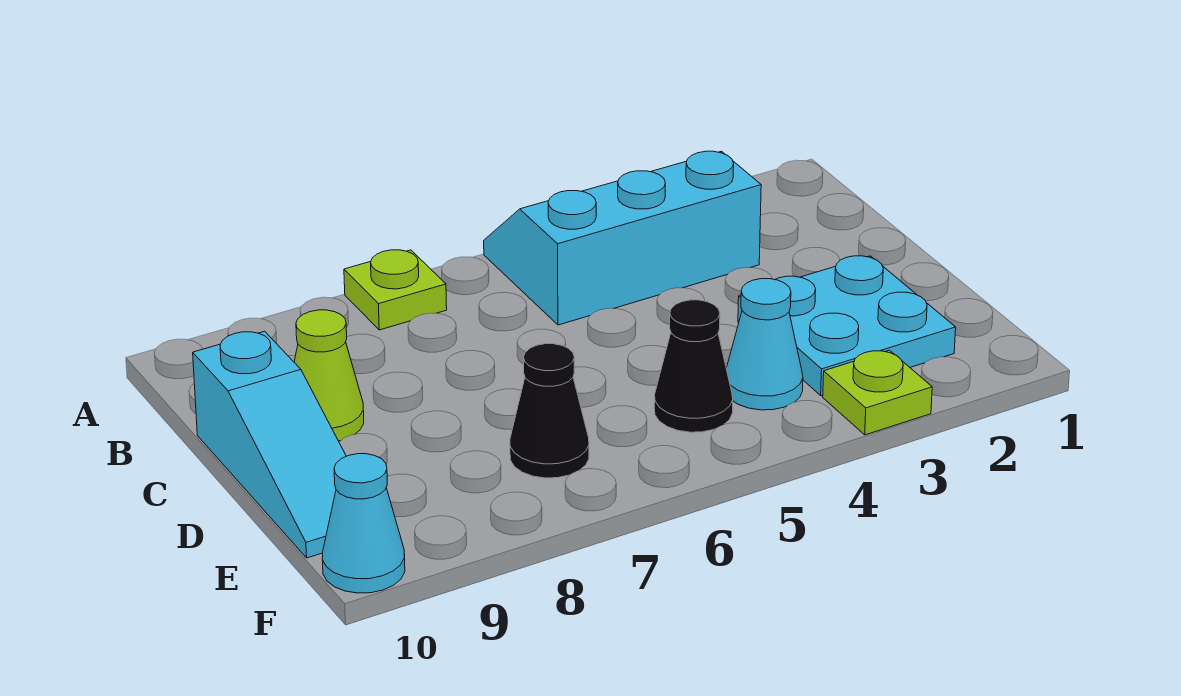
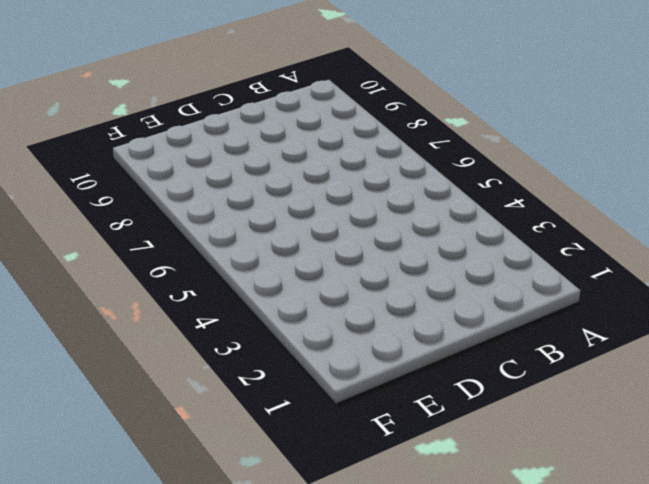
none -> cyan slope A3:B5 level 1 top B
none -> lime plate A7 level 1

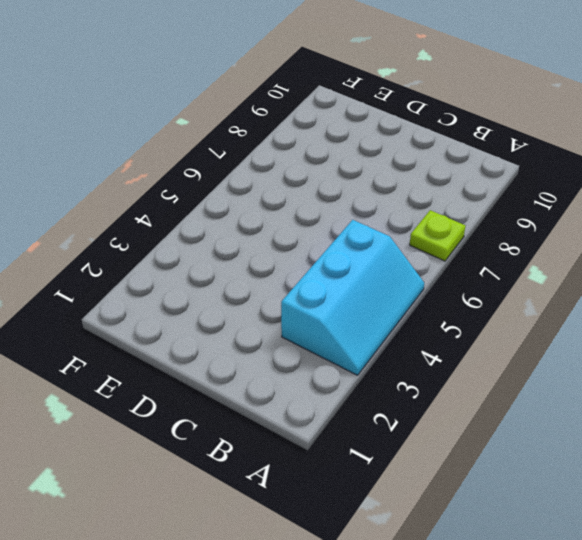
none -> lime cone C9 level 1
none -> cyan slope C10:E10 level 1 top C

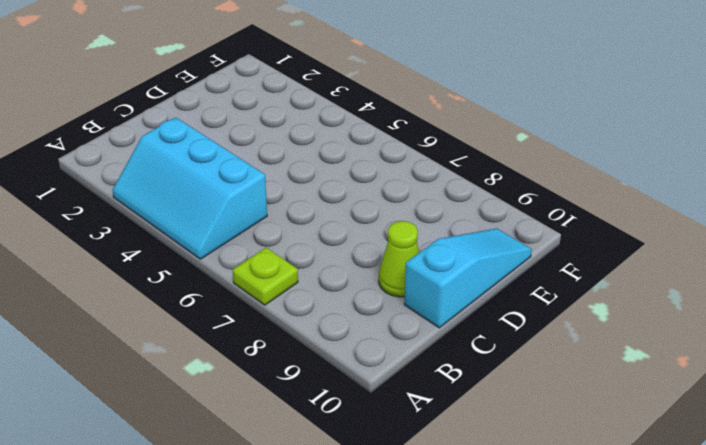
none -> cyan plate D2:E3 level 1
none -> cyan cone E4 level 1

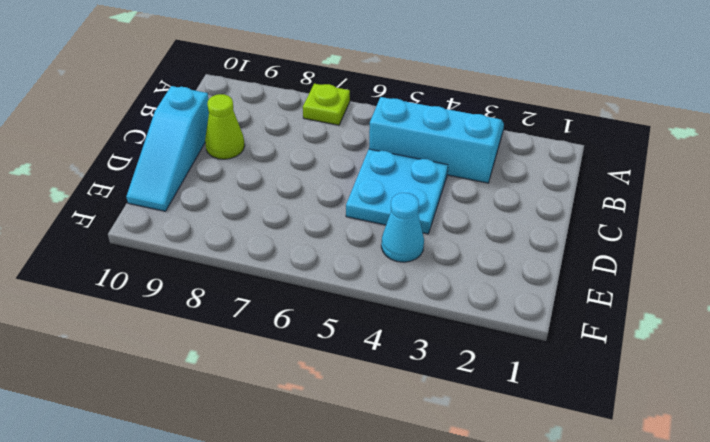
cyan plate C4:D5 level 1 -> cyan plate D2:E3 level 1
none -> black cone E5 level 1
none -> black cone E7 level 1

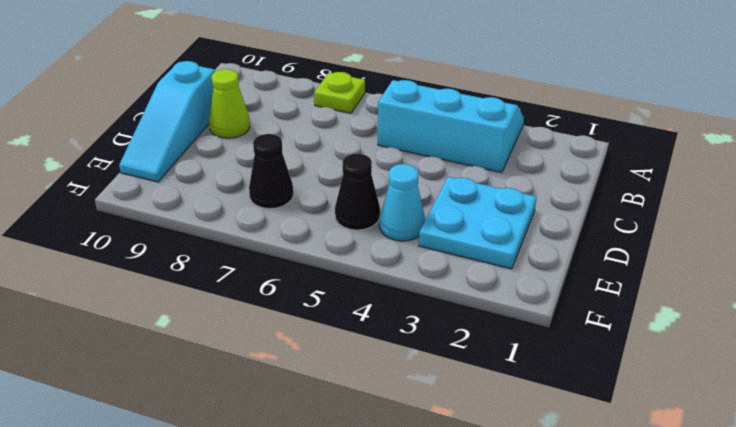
none -> lime plate F3 level 1
none -> cyan cone F10 level 1

